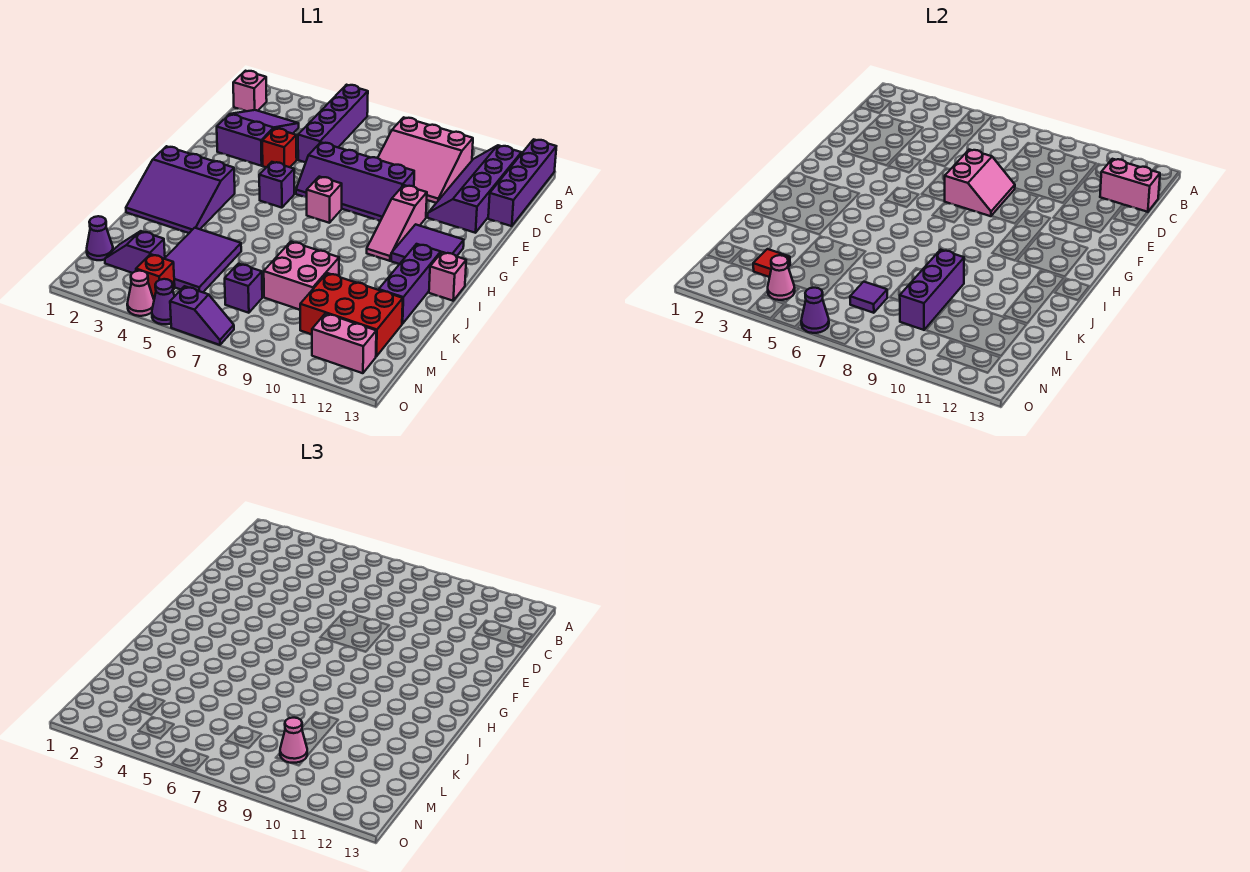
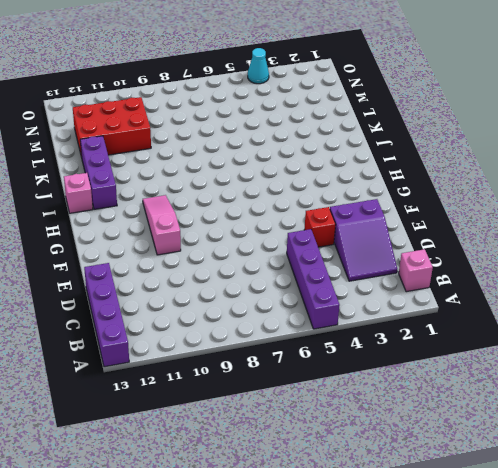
cyan cone O4 level 1 -> pink cone O4 level 1
none -> pink slope B8:D10 level 1 top B
none -> purple slope B11:E12 level 1 top 12
none -> purple slope E6:F9 level 1 top E
none -> purple brick G5 level 1

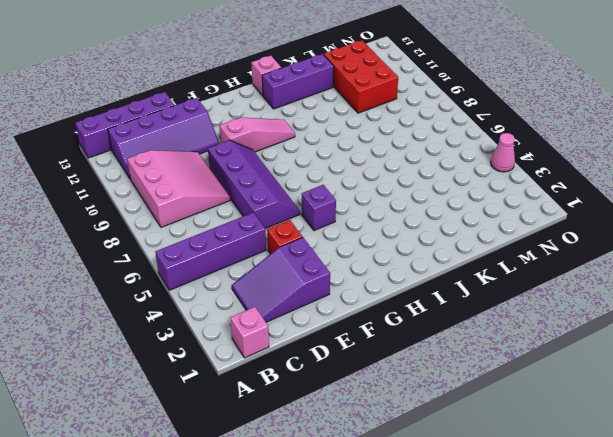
none -> pink brick G7 level 1
none -> purple tile G11:H12 level 1
none -> purple slope H1:J3 level 1 top H
none -> purple tile K4:M5 level 1

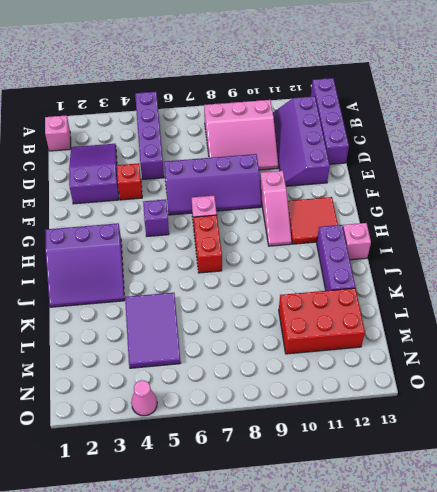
red tile G11:H12 level 1 -> purple tile G11:H12 level 1
red brick H7:I7 level 1 -> none
none -> pink brick K8:L9 level 1
none -> purple cone M1 level 1
none -> purple slope M2:M3 level 1 top 3
none -> purple brick M7 level 1

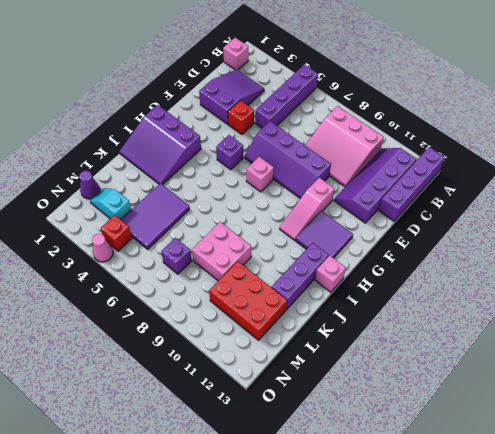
cyan slope M2:M3 level 1 top 3 -> purple slope M2:M3 level 1 top 3
none -> pink brick N11:N12 level 1
none -> purple cone O5 level 1
none -> purple slope O6:O7 level 1 top 6
none -> pink brick C12:C13 level 2

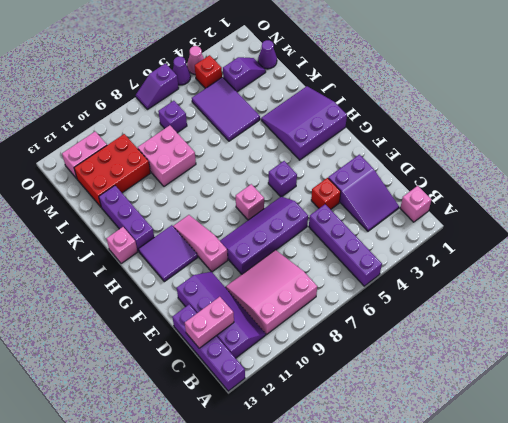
none -> pink slope E7:F8 level 2 top 7
none -> purple brick K9:M9 level 2
none -> red tile M3 level 2
none -> purple tile M7 level 2

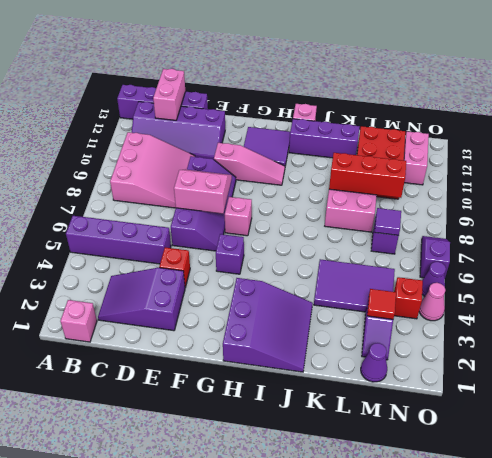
red brick K9:M9 level 2 -> purple brick K9:M9 level 2
none -> pink cone N4 level 2
none -> purple cone O6 level 2
none -> pink cone M9 level 3

